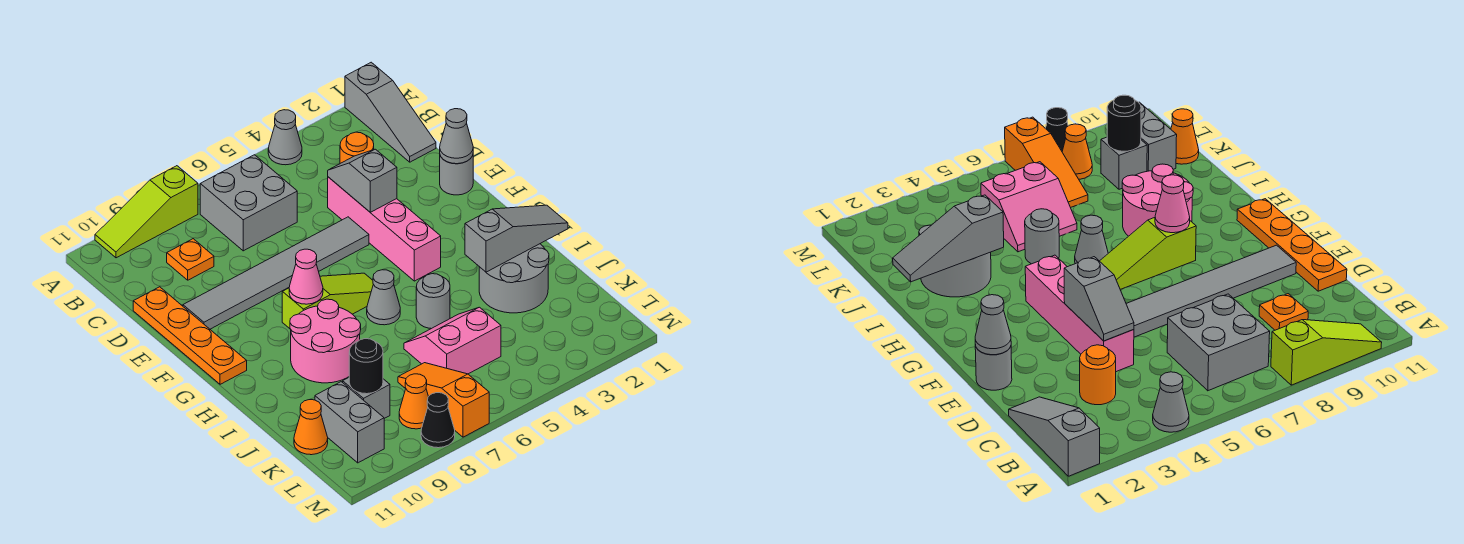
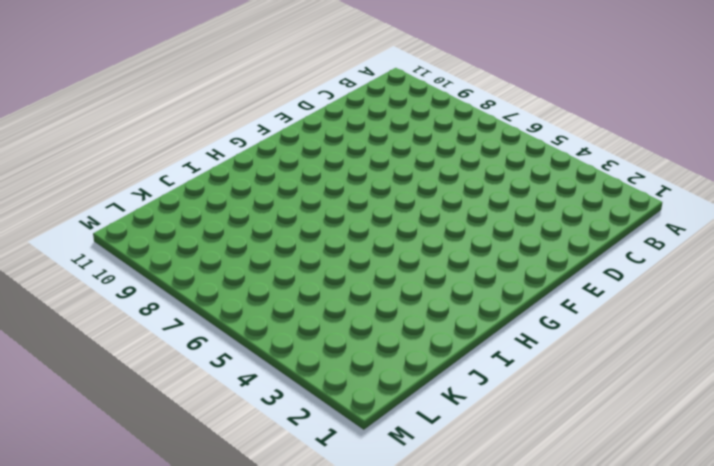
none -> grey slope A1:C1 level 1 top A
none -> grey cone A4 level 1
none -> lime slope A8:A10 level 1 top 8

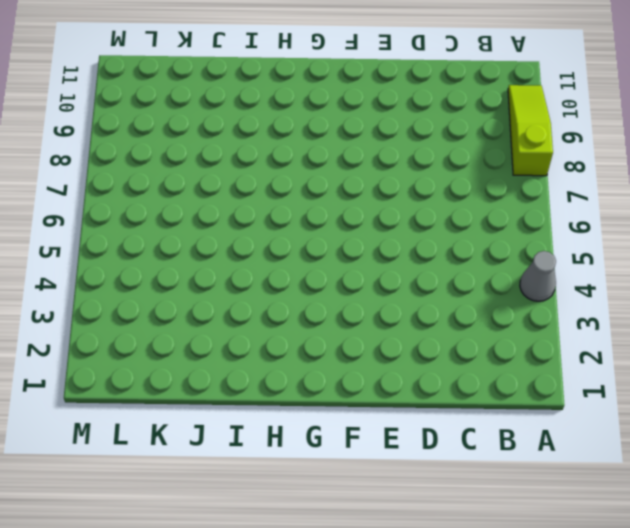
none -> grey slope A1:C1 level 1 top A
none -> grey brick B6:C7 level 1
none -> orange round brick C3 level 1

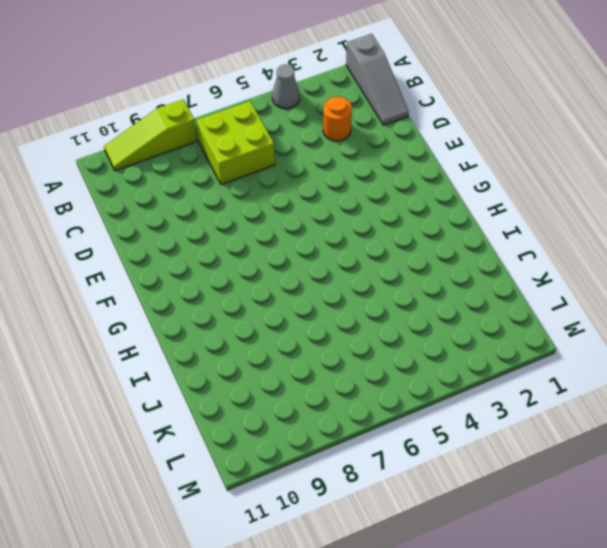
lime brick B6:C7 level 1 -> grey brick B6:C7 level 1
none -> orange plate C9 level 1
none -> pink brick D4:G4 level 1
none -> orange plate D11:G11 level 1

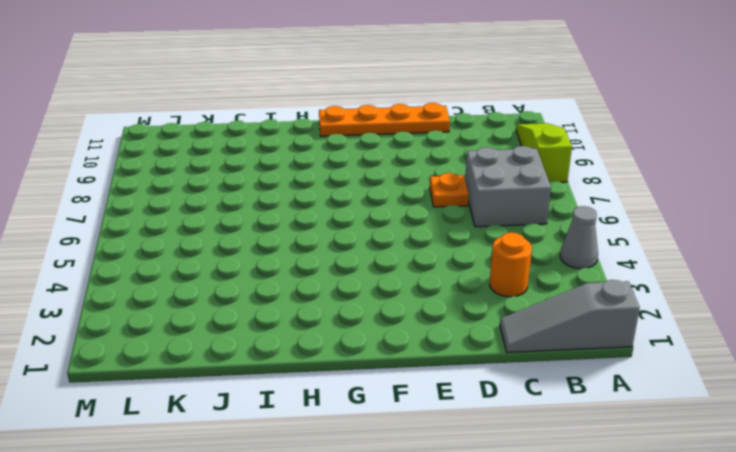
orange plate D7 level 1 -> orange plate C9 level 1
none -> pink brick D4:G4 level 1
none -> grey round brick E1 level 1
none -> grey tile E5:E10 level 1

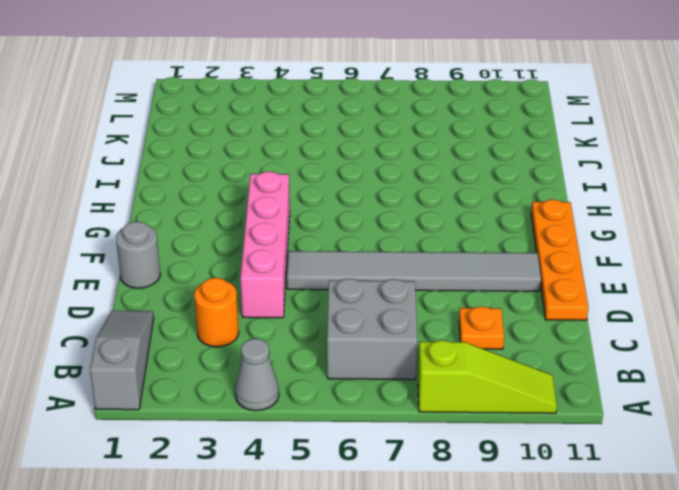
none -> lime slope G6:G8 level 1 top 8
none -> grey cone H6 level 1
none -> pink round brick H8:I9 level 1

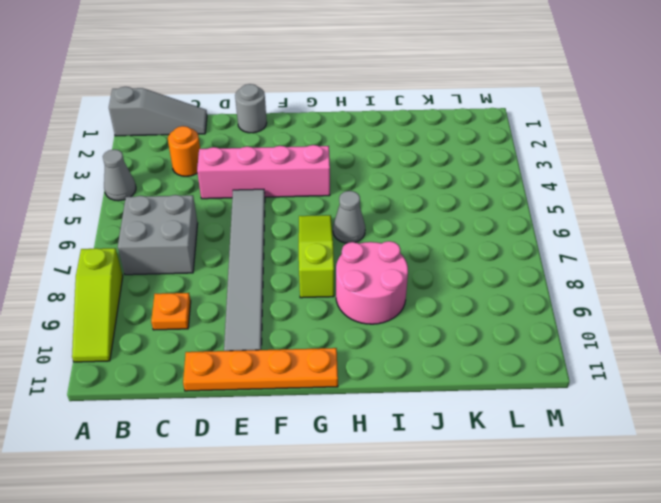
none -> grey round brick I2:J3 level 1
none -> grey round brick I5 level 1
none -> pink slope J5:K6 level 1 top K

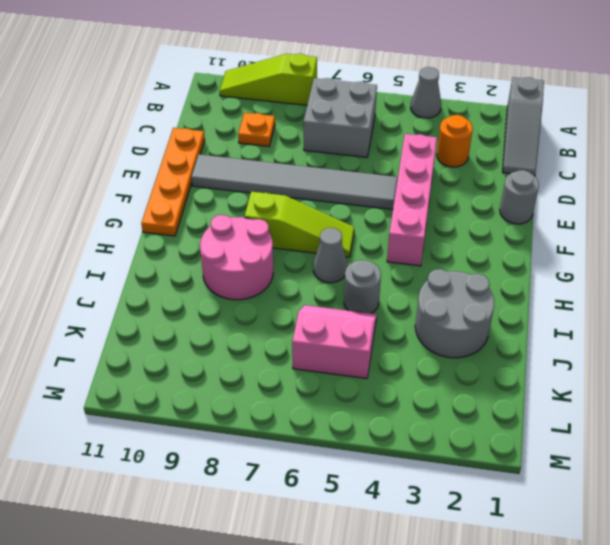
none -> orange slope K7:M7 level 1 top M
none -> grey brick K9 level 1
none -> grey brick K10:L10 level 1

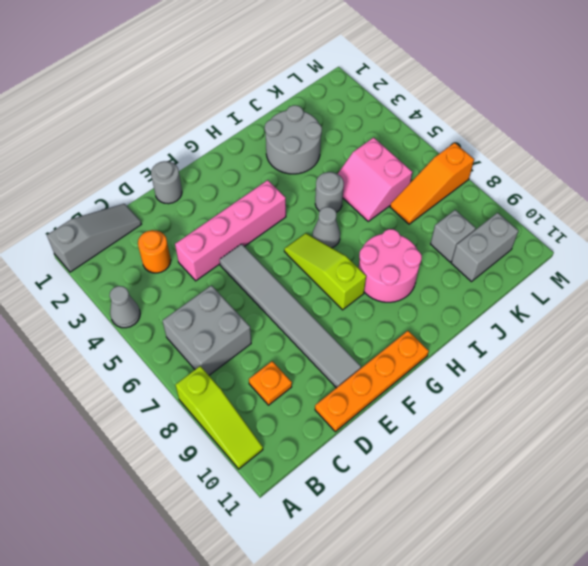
none -> orange cone K11 level 1
none -> orange cone L8 level 1
none -> black cone M8 level 1

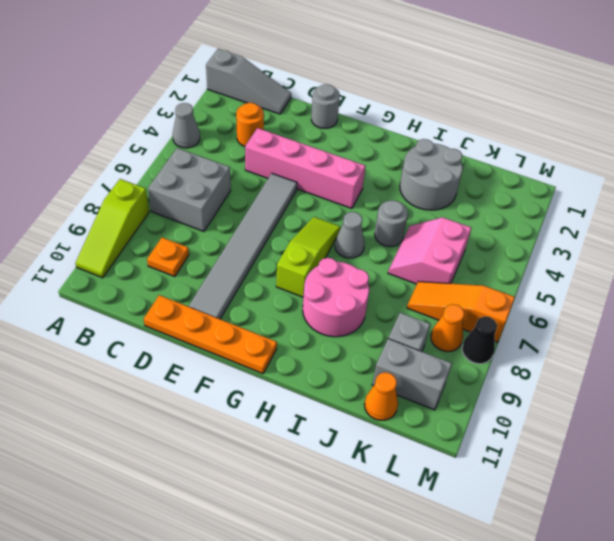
none -> grey slope D4:E4 level 2 top E
none -> grey cone E1 level 2
none -> pink cone G8 level 2

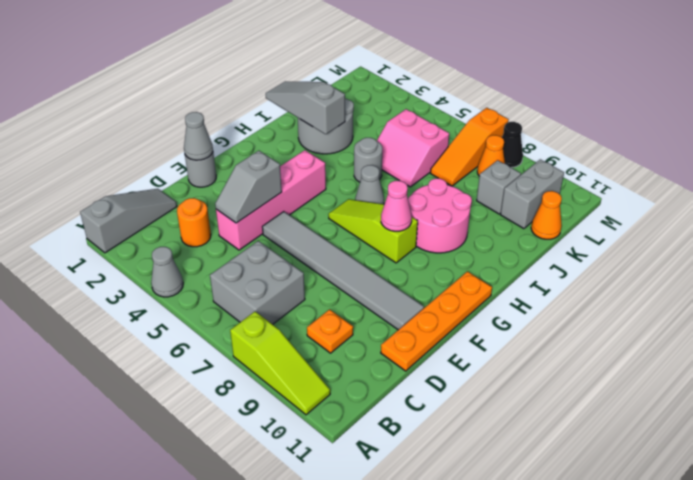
none -> black round brick K9 level 2

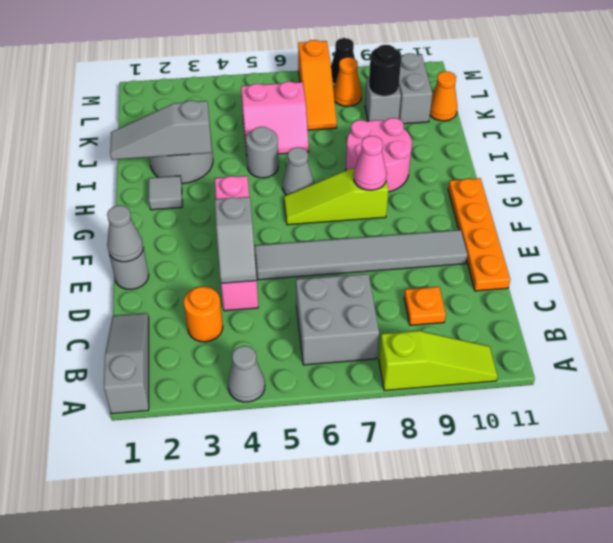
grey tile H2 level 1 -> none

